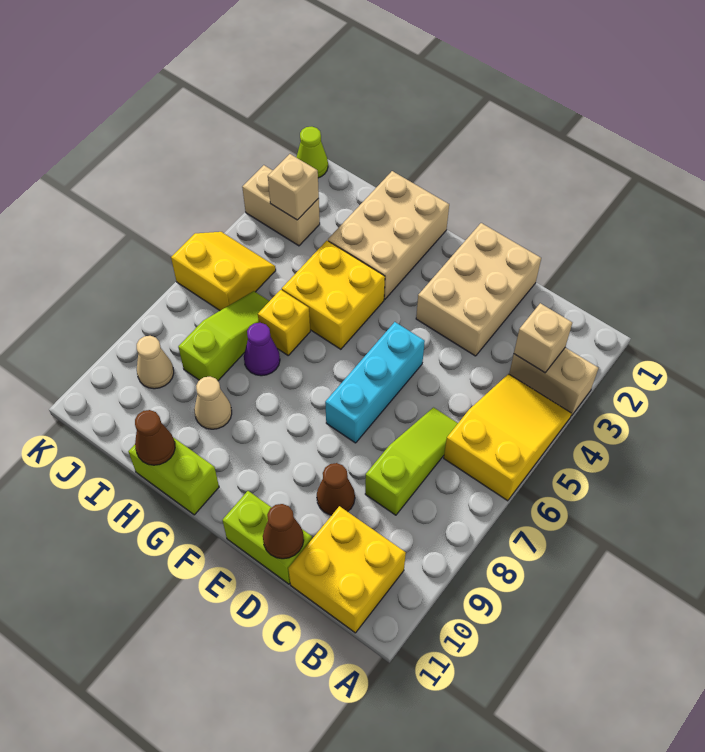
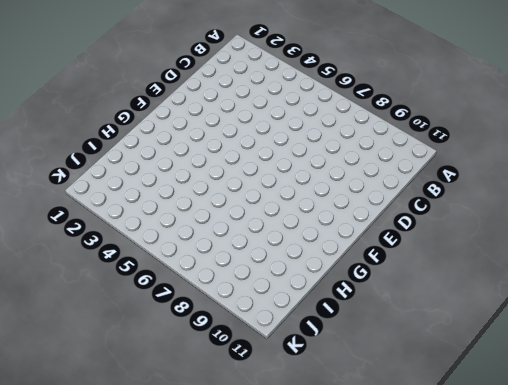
none -> tan brick A3:B3 level 1
none -> yellow slope A4:B6 level 1 top 6
none -> yellow brick B10:C11 level 1

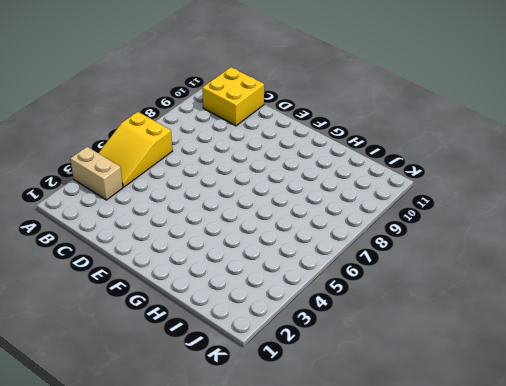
none -> lime slope C6:C8 level 1 top 8
none -> tan brick D1:E3 level 1
none -> brown cone D9 level 1

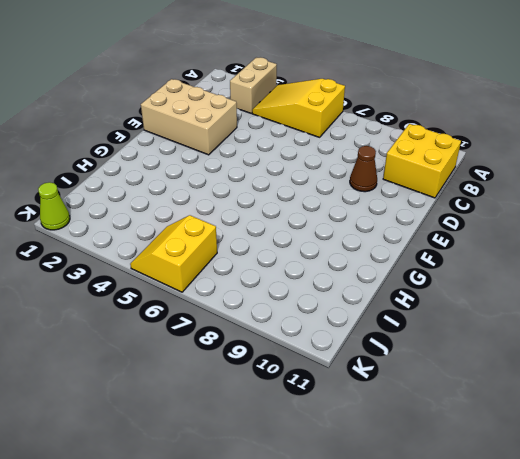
none -> lime slope C6:C8 level 1 top 8
none -> lime brick D11:E11 level 1
none -> cyan brick E5:E7 level 1

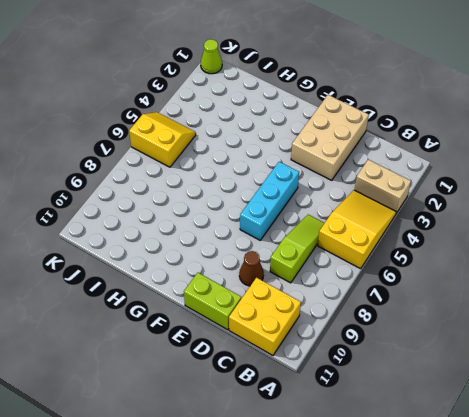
none -> tan brick G1:H3 level 1
none -> yellow brick G4:H5 level 1
none -> lime brick G11:H11 level 1

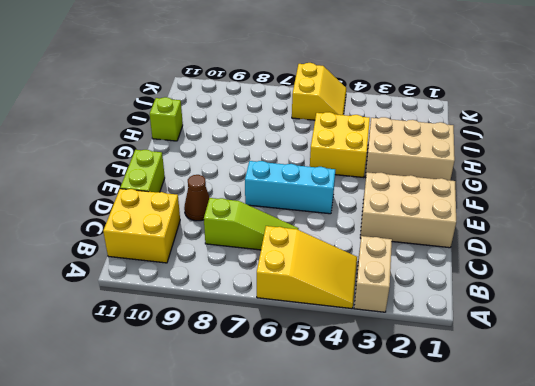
lime brick H11 level 1 -> lime brick G11:H11 level 1
none -> yellow brick H6 level 1
none -> purple cone H7 level 1
none -> tan cone H9 level 1

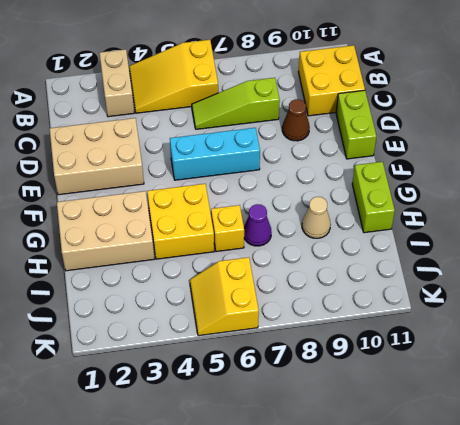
none -> lime slope I6:I8 level 1 top 8
none -> tan brick J3:K3 level 1
none -> tan cone J9 level 1

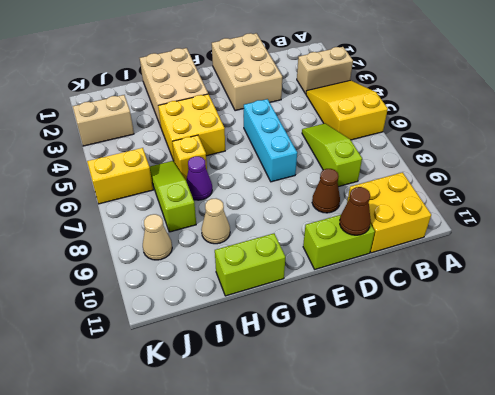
none -> lime cone K1 level 1
none -> tan brick B3 level 2
none -> brown cone H11 level 2

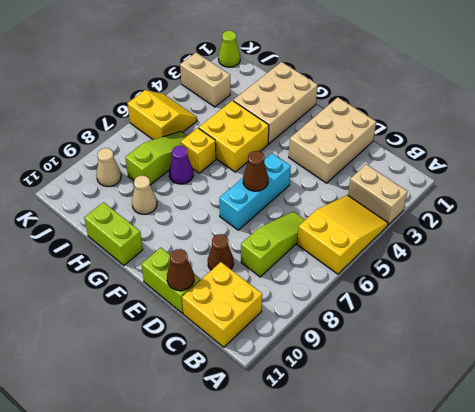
brown cone E6 level 2 -> brown cone H11 level 2
none -> tan brick B3 level 2
none -> tan brick J3 level 2

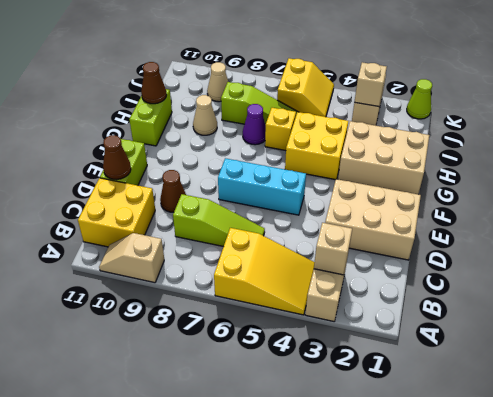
tan slope A9:A10 level 1 top 9 -> none

